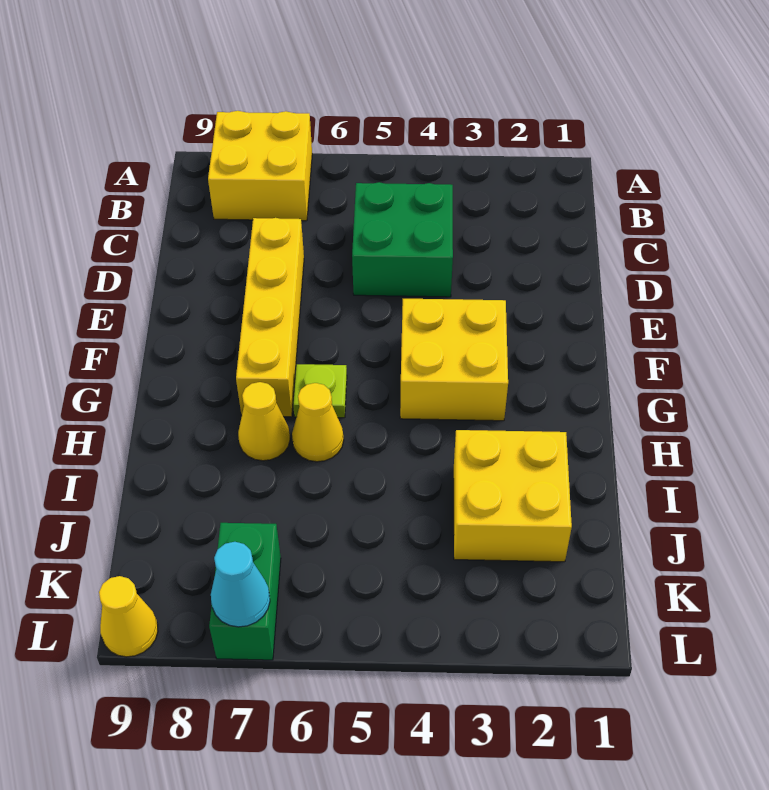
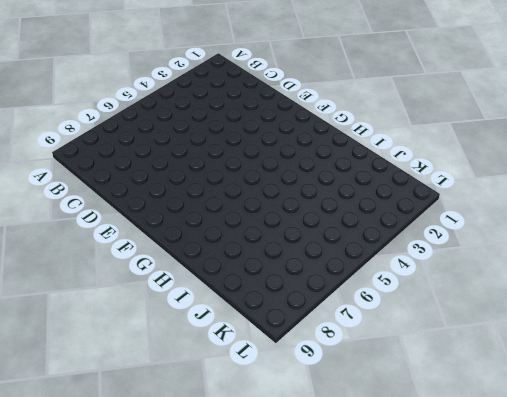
none -> yellow brick A7:B8 level 1
none -> green brick C4:D5 level 1

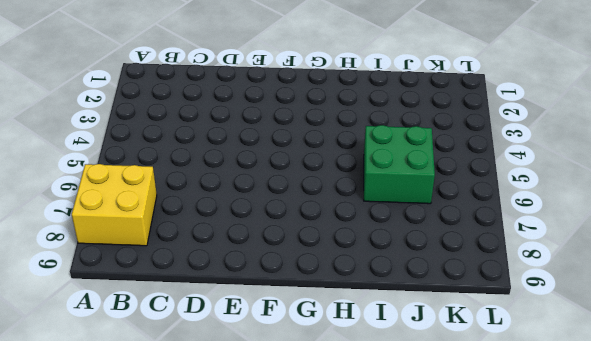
green brick I5:J6 level 1 -> green brick C4:D5 level 1
none -> yellow brick D7:G7 level 1
none -> yellow brick F3:G4 level 1

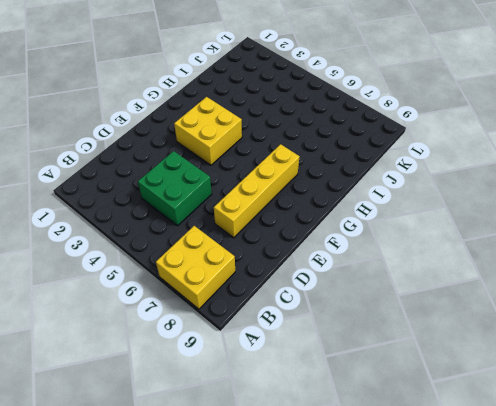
none -> lime plate G6 level 1
none -> yellow cone H6 level 1

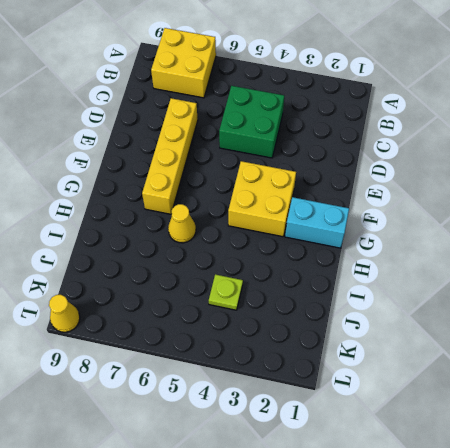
cyan brick G1:G2 level 1 -> none
lime plate J4 level 1 -> lime plate G6 level 1
none -> yellow cone H7 level 1
none -> yellow brick I2:J3 level 1

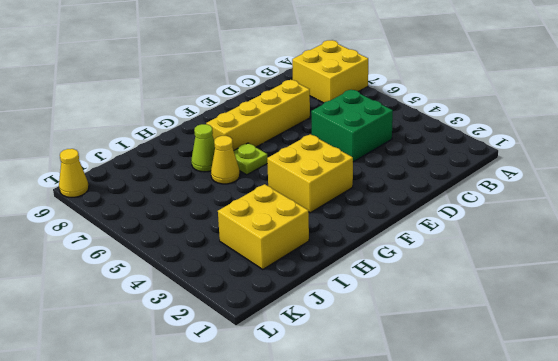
lime cone H7 level 1 -> yellow cone H7 level 1
none -> green brick K7:L7 level 1
none -> cyan cone L7 level 2

